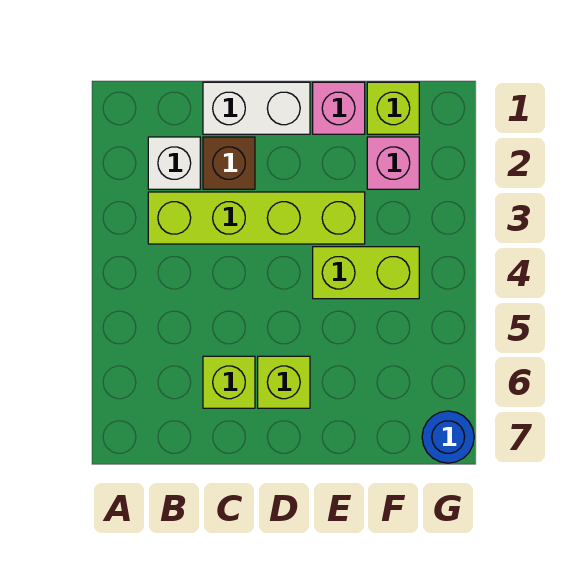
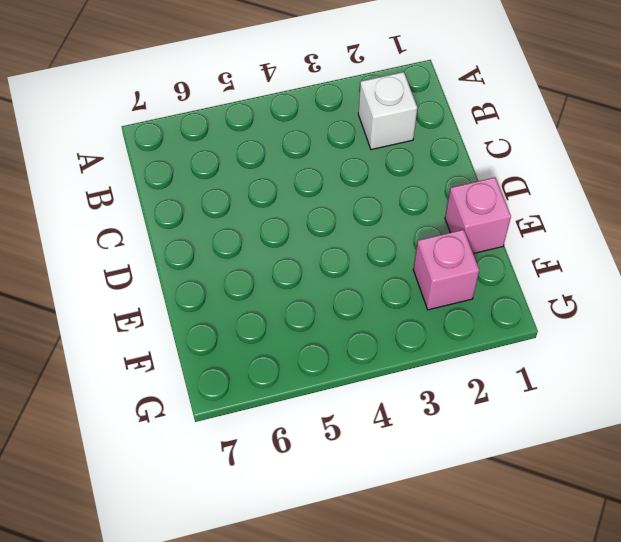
none -> lime brick B3:E3 level 1
none -> white brick C1:D1 level 1

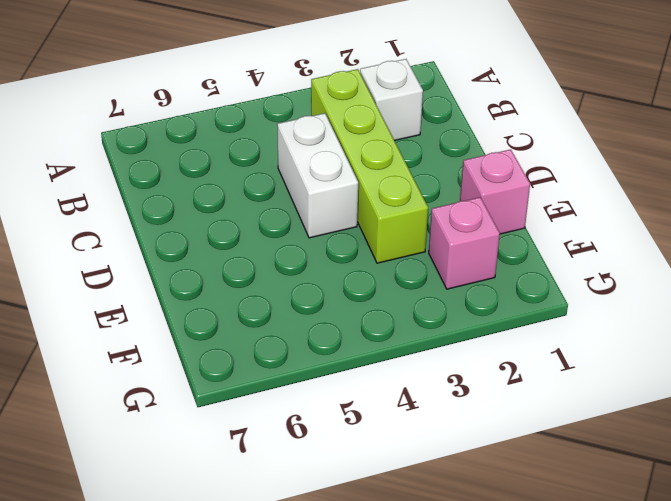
white brick C4:D4 level 1 -> white brick C1:D1 level 1
none -> brown brick C2 level 1
none -> lime brick C6 level 1

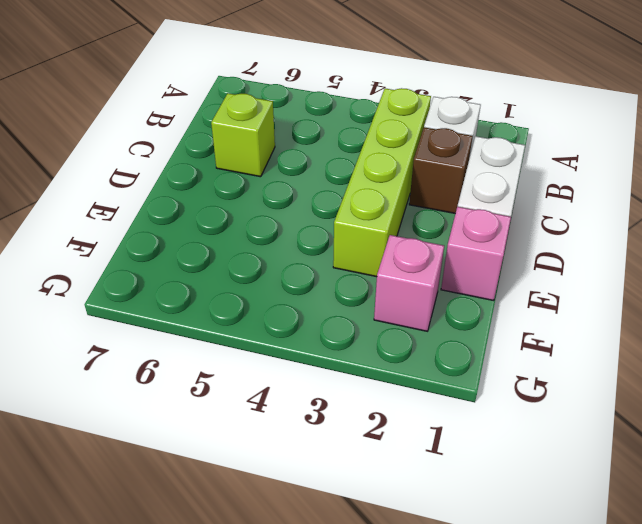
none -> lime brick D6 level 1
none -> lime brick E4:F4 level 1

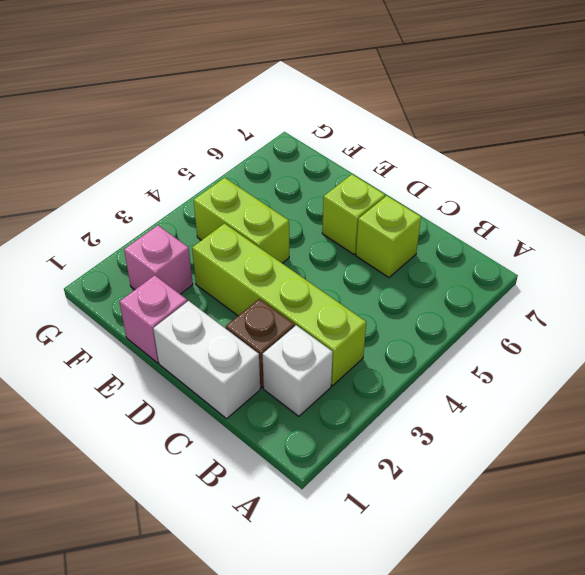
none -> lime brick F1 level 1
none -> blue round brick G7 level 1

